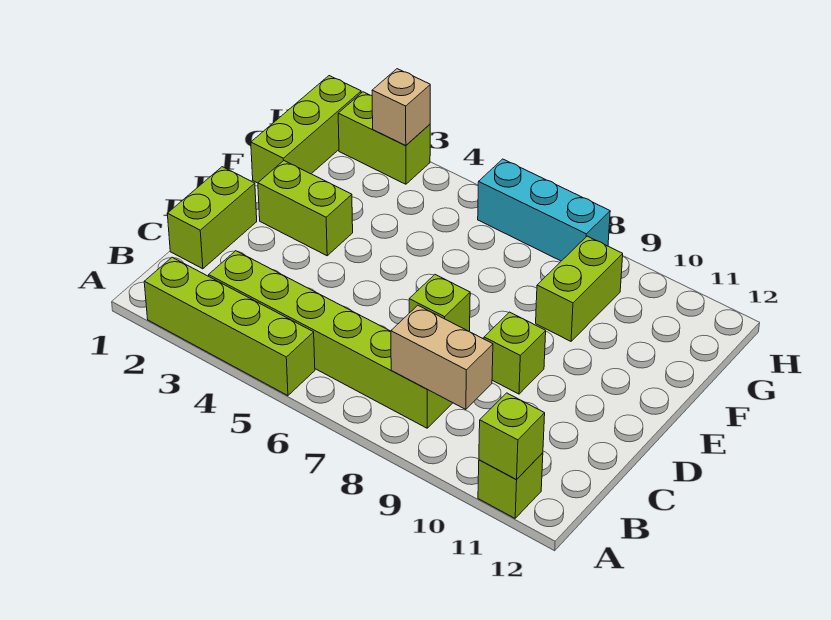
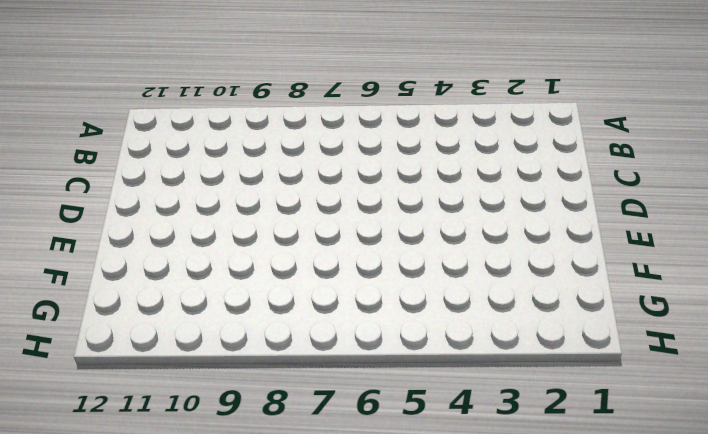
none -> lime brick A2:A5 level 1
none -> lime brick A11 level 1
none -> lime brick B3:B8 level 1

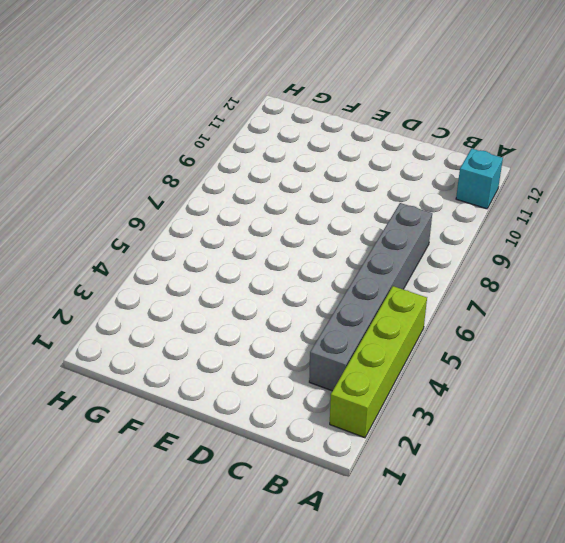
cyan brick A11 level 1 -> lime brick A11 level 1
grey brick B3:B8 level 1 -> lime brick B3:B8 level 1
none -> lime brick C1:D1 level 1
none -> lime brick D7 level 1
none -> lime brick D9 level 1

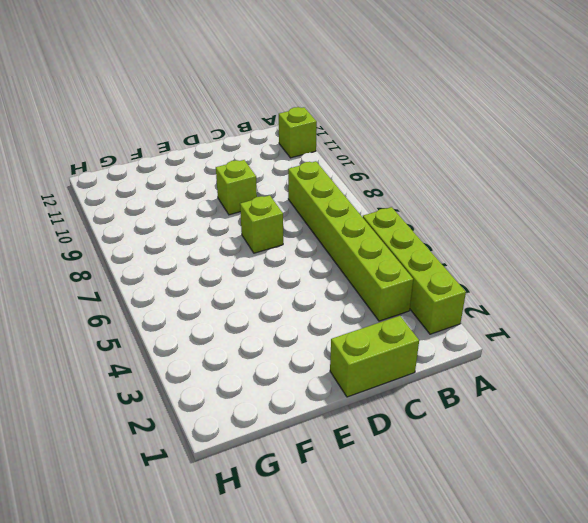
none -> lime brick E2:E3 level 1
none -> lime brick F1:H1 level 1
none -> lime brick F9:G9 level 1

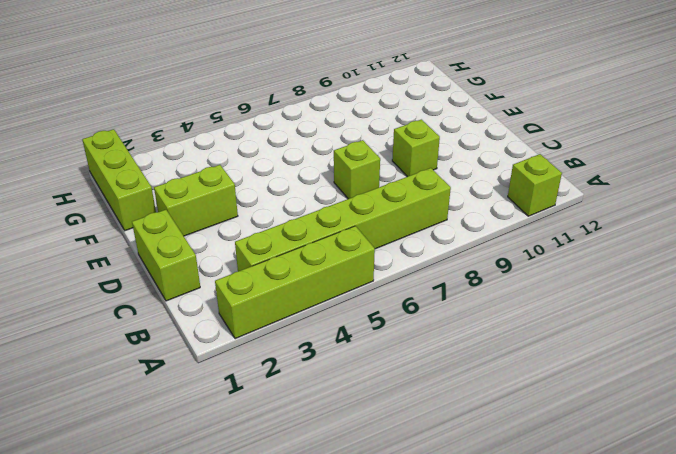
none -> lime brick F9:G9 level 1
none -> lime brick H2:H3 level 1
none -> cyan brick H6:H8 level 1

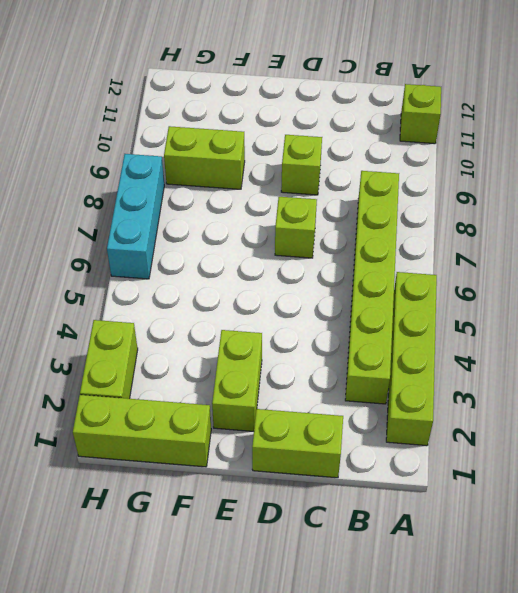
none -> lime brick A11 level 2
none -> tan brick B8:B9 level 2
none -> tan brick H3 level 2

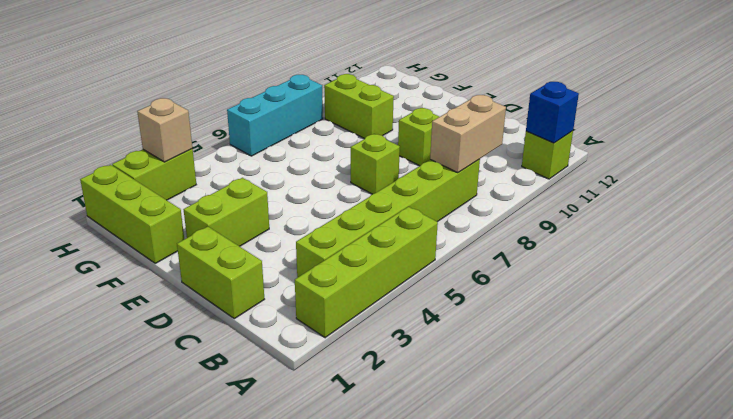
blue brick A11 level 2 -> lime brick A11 level 2

